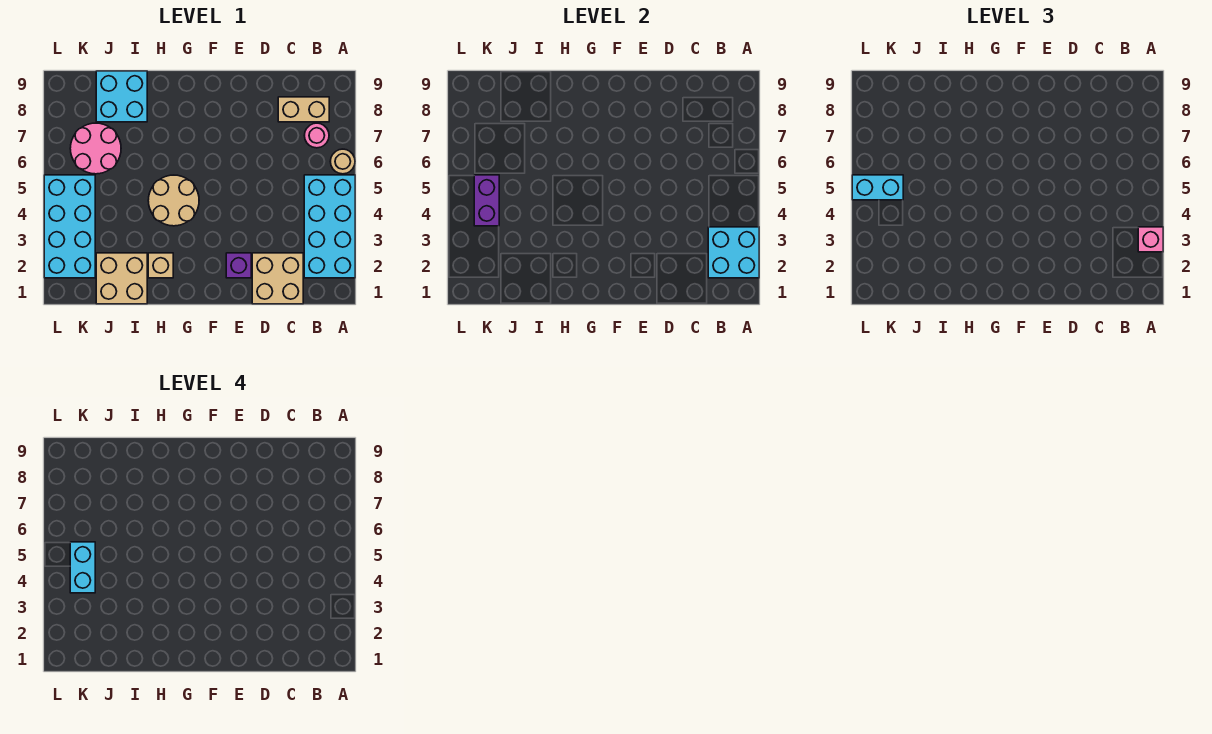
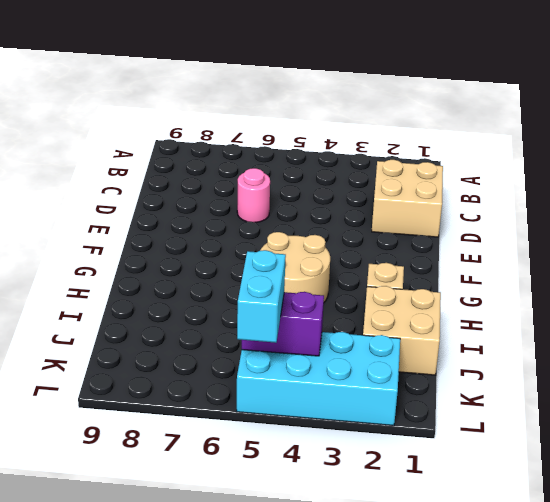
pink round brick D6 level 1 -> pink round brick B7 level 1
none -> cyan brick A2:B5 level 1
none -> tan round brick A6 level 1
none -> tan brick B8:C8 level 1

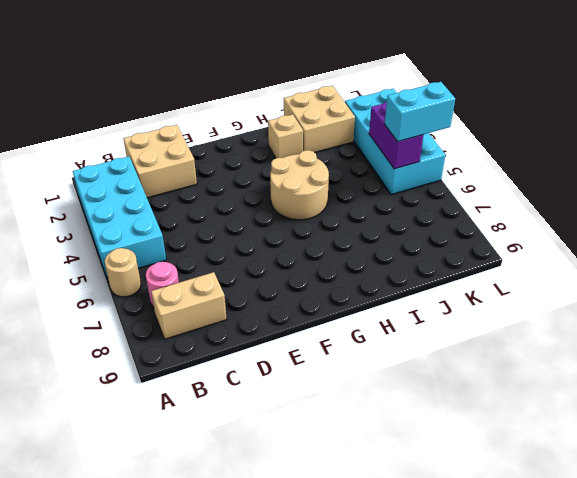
none -> purple brick E2 level 1
none -> cyan brick I8:J9 level 1
none -> pink round brick J6:K7 level 1

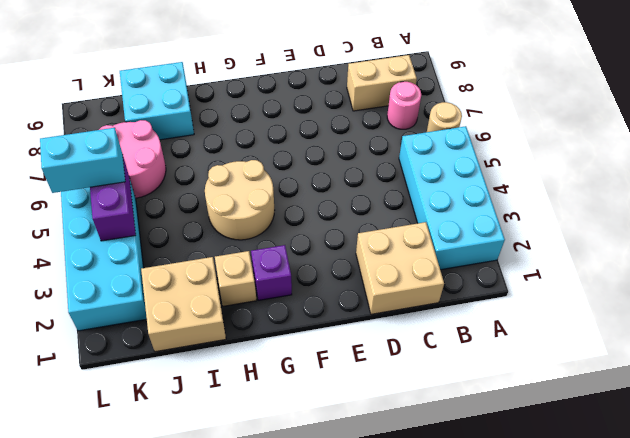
purple brick G2 level 1 -> purple brick E2 level 1
none -> cyan brick A2:B3 level 2
none -> pink brick A3 level 3
none -> cyan brick K4:K5 level 4

